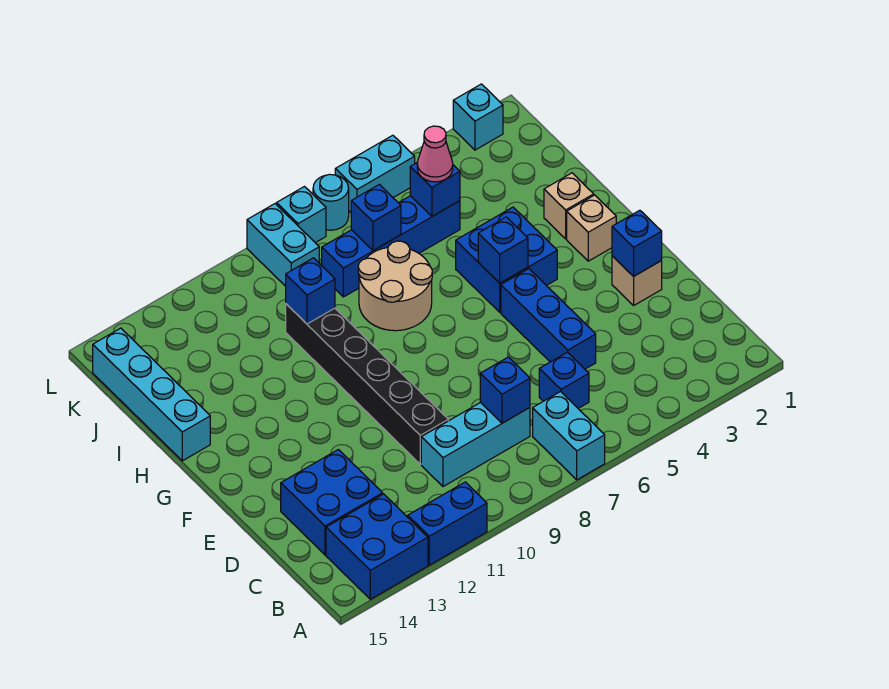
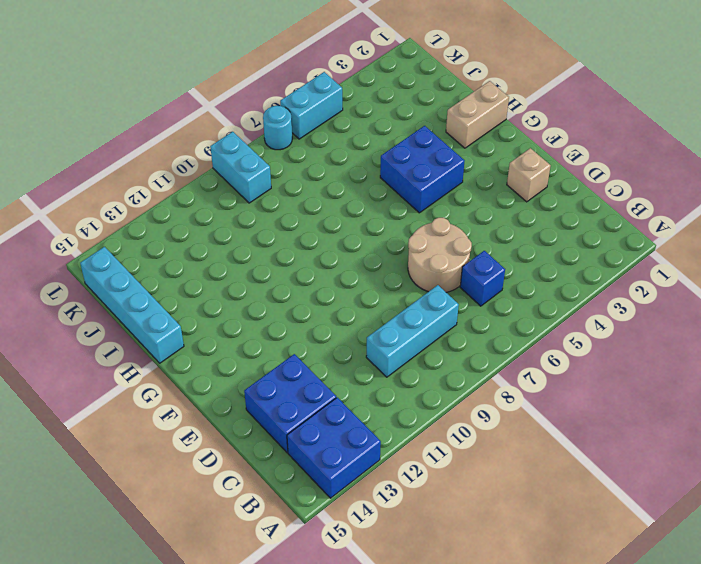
tan round brick D6:E7 level 1 -> tan round brick H7:I8 level 1
tan brick H1:H2 level 1 -> tan brick H2 level 1
none -> cyan brick A7:B7 level 1
none -> blue brick A11:A12 level 1
none -> blue brick D5:F5 level 1

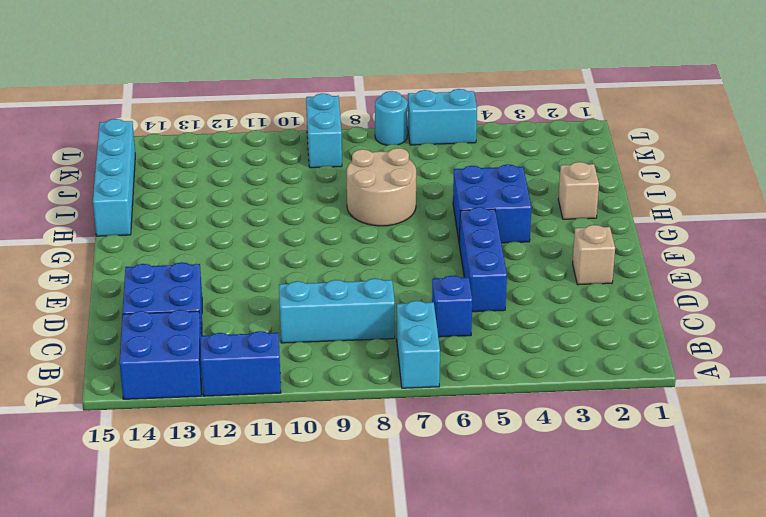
none -> black brick D10:I10 level 1
none -> tan brick G2 level 1
none -> blue brick J5:J8 level 1

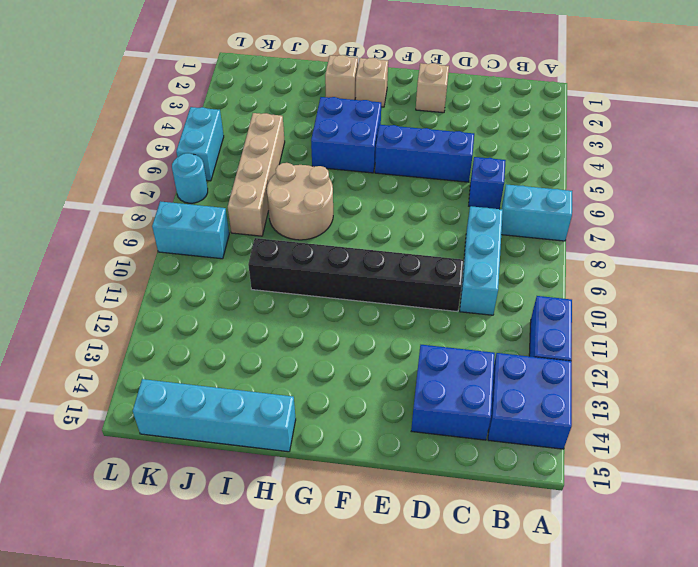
tan brick J5:J8 level 1 -> blue brick J5:J8 level 1
none -> cyan brick L2 level 1
none -> cyan brick L8 level 1
none -> blue brick C8 level 2

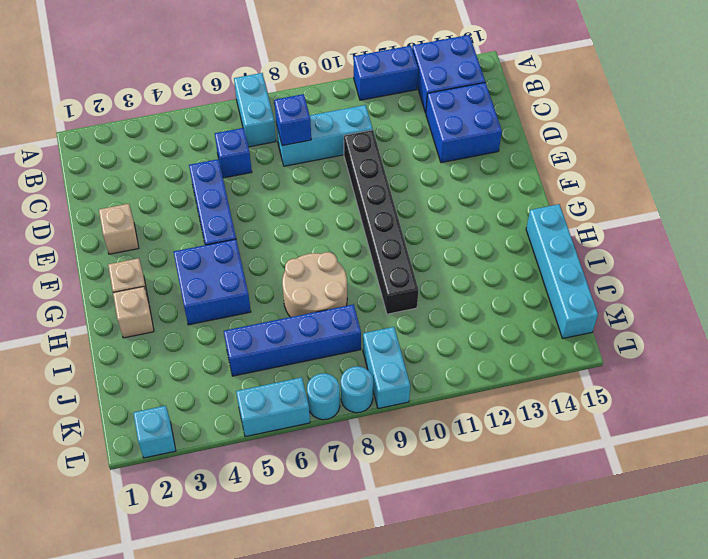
cyan round brick L8 level 1 -> cyan brick L8 level 1
none -> blue brick E2 level 2
none -> blue brick G5 level 2
none -> blue brick I10 level 2

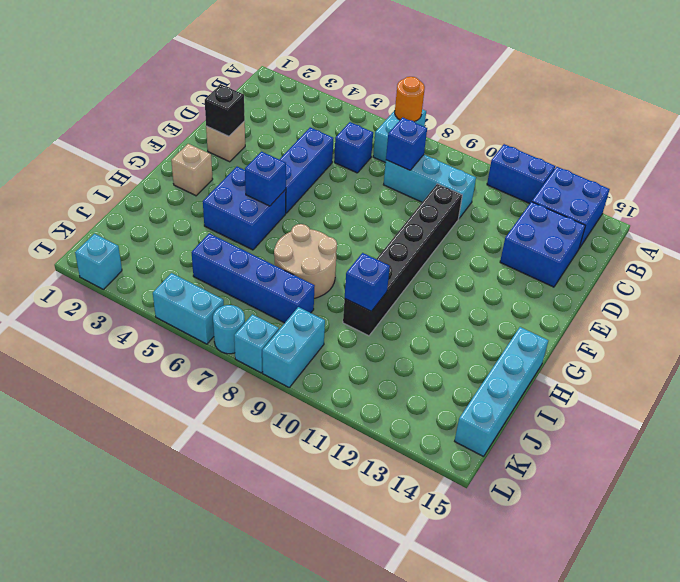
orange round brick A7 level 2 -> none
black brick E2 level 2 -> blue brick E2 level 2
none -> tan brick H2 level 1
none -> blue brick J5 level 2
none -> blue brick J7 level 2

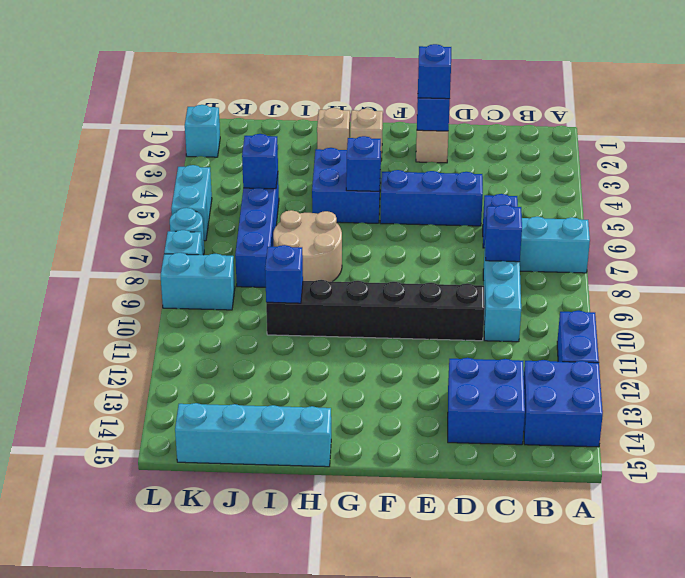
blue brick E2 level 3 -> blue brick J7 level 2
none -> pink cone J5 level 3

